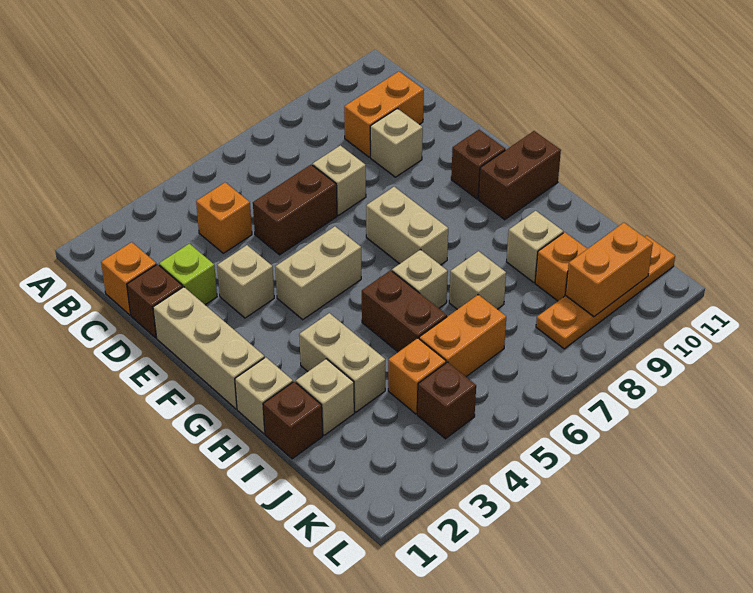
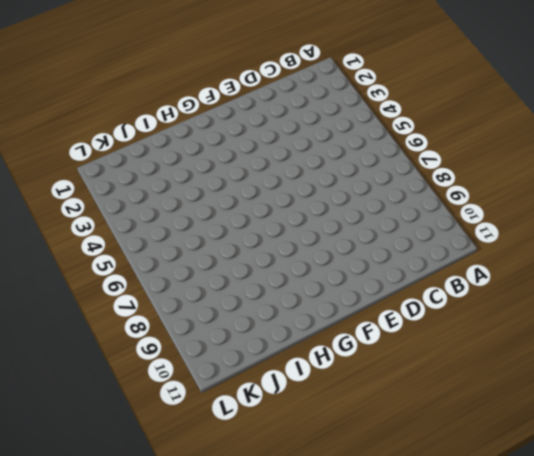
none -> orange brick C1 level 1
none -> orange brick C4 level 1
none -> orange brick C9:C10 level 1

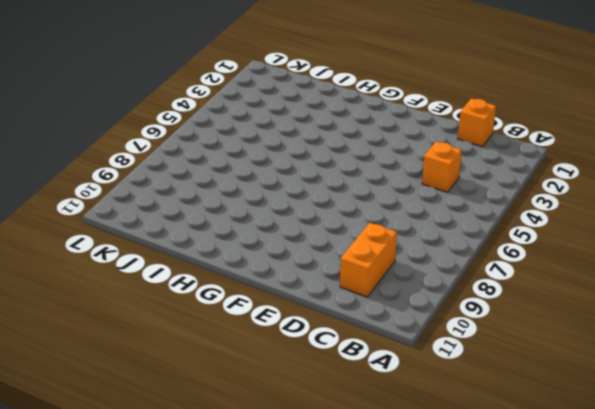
none -> brown brick D1 level 1
none -> lime brick D2 level 1
none -> brown brick D5:D6 level 1

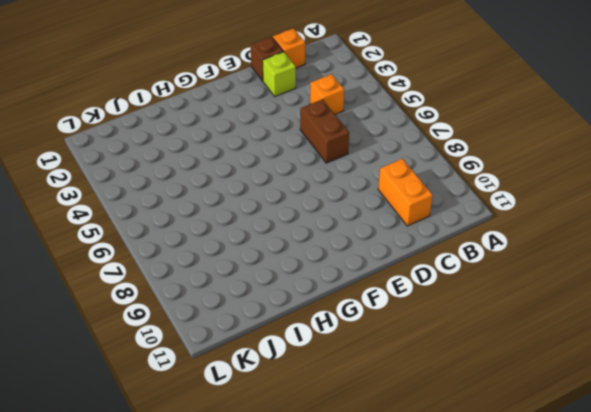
none -> tan brick D7 level 1
none -> tan brick D9 level 1
none -> tan brick E1:G1 level 1

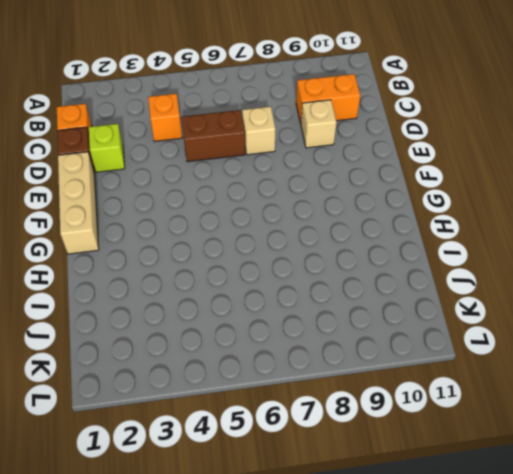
none -> tan brick E3 level 1
none -> tan brick F4:F5 level 1
none -> tan brick F7:G7 level 1

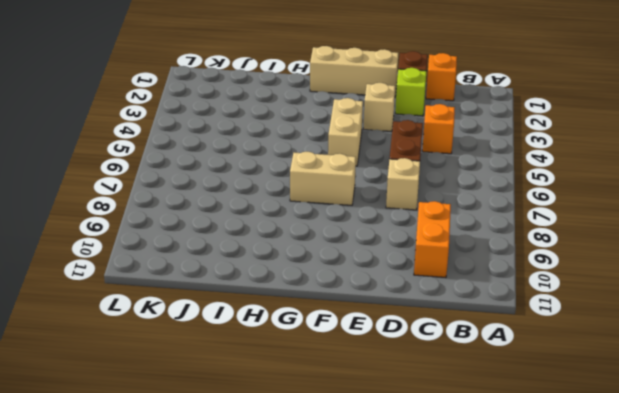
none -> tan brick D9 level 1
none -> brown brick F10 level 1
none -> brown brick G10:G11 level 1

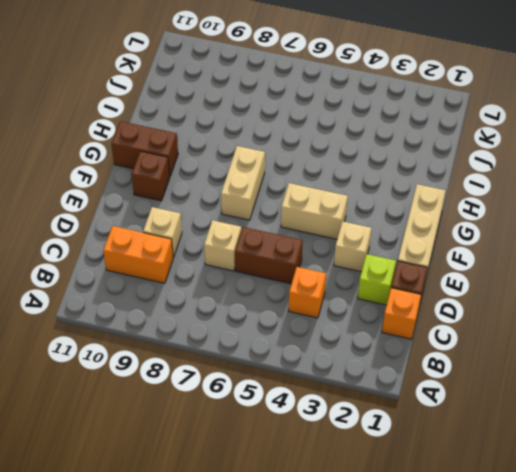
none -> tan brick H1 level 1
none -> tan brick H3:I3 level 1
none -> brown brick H5:I5 level 1

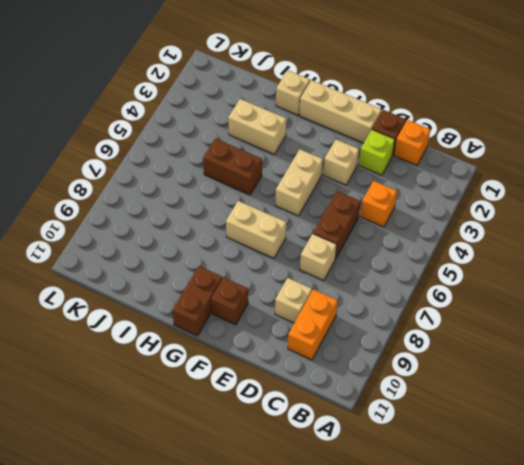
none -> tan brick H6 level 1
none -> brown brick I1 level 1
none -> tan brick I2 level 1

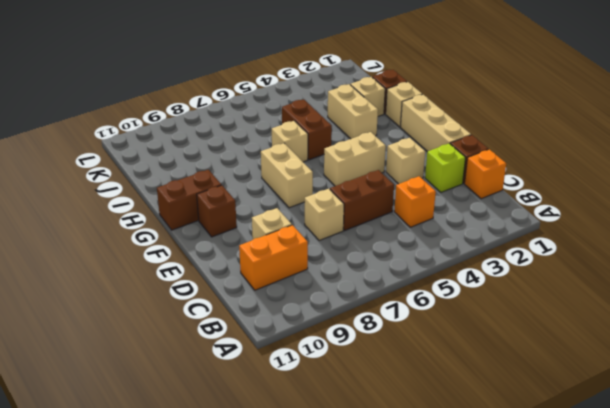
none -> tan brick I7 level 1
none -> tan brick I9 level 1
none -> orange brick J4 level 1

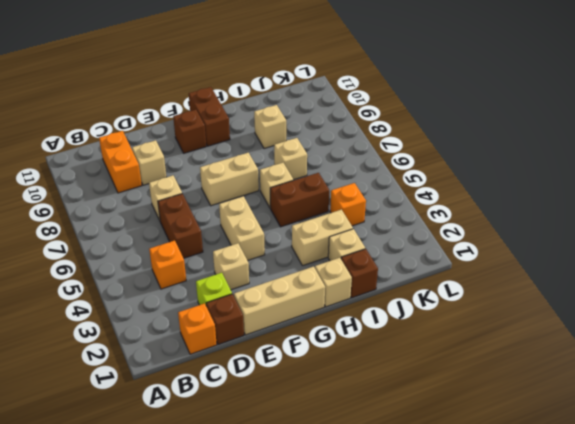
none -> orange brick J5:J6 level 1
none -> orange brick J9 level 1
none -> brown brick K4 level 1

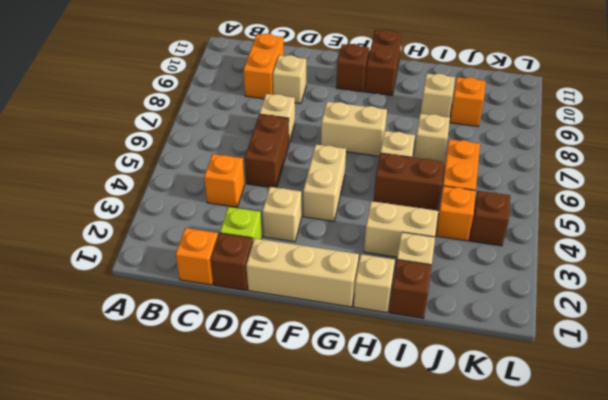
none -> orange plate K8:K11 level 1
none -> orange brick K9:K10 level 2

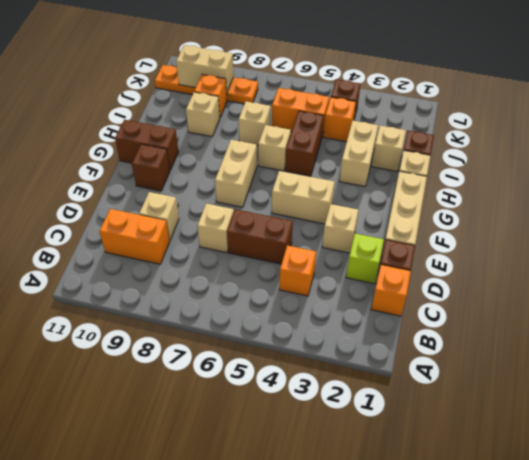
tan brick K9:K10 level 2 -> orange brick K9:K10 level 2

